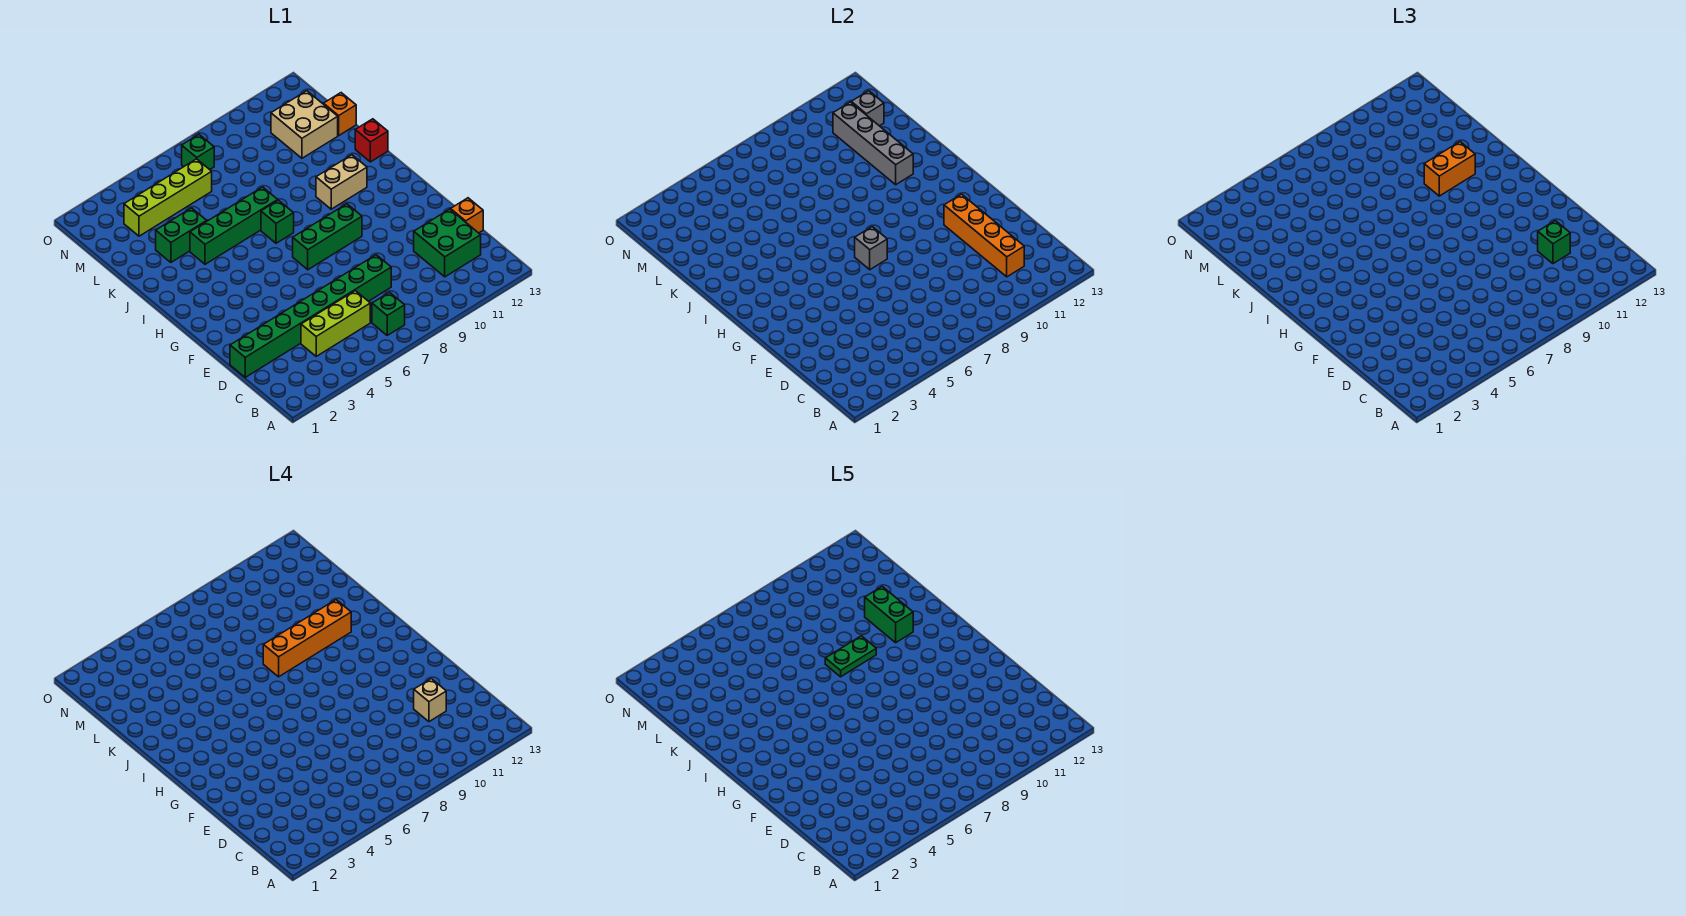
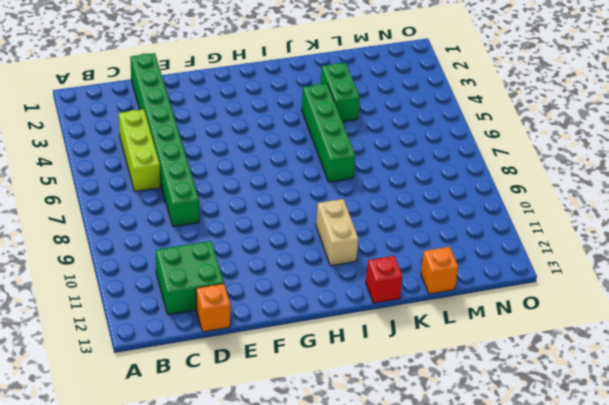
none -> green brick B7 level 1
none -> green brick G7:G9 level 1
none -> green brick I7 level 1

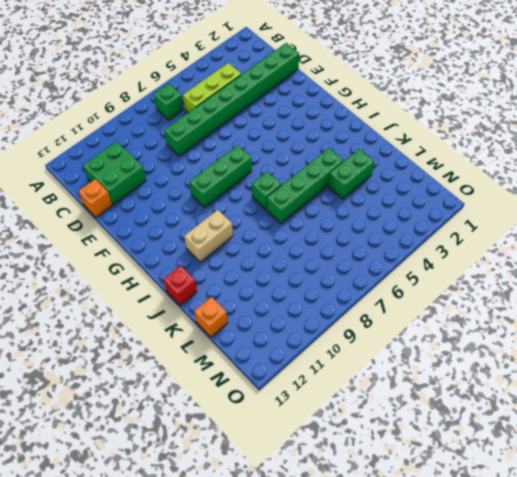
none -> tan brick L11:M12 level 1
none -> lime brick M3:M6 level 1
none -> green brick N7 level 1

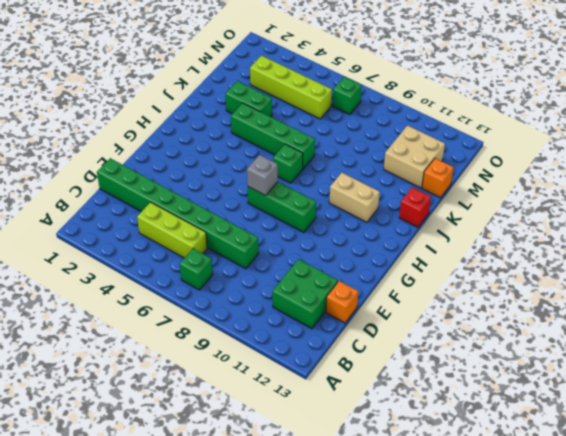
none -> orange brick C11:F11 level 2
none -> grey brick J11:M11 level 2
none -> grey brick M12 level 2

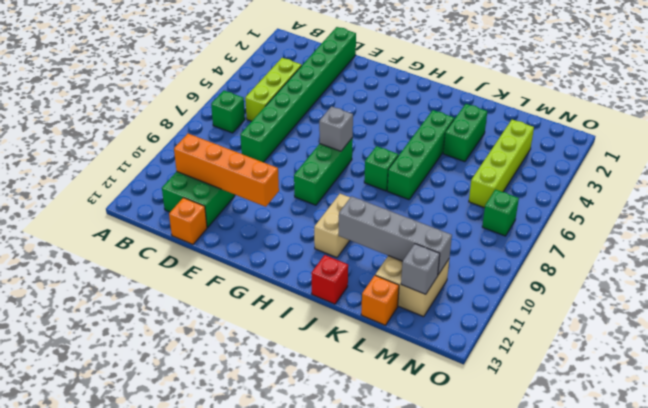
none -> green brick D11 level 3
none -> orange brick J10:J11 level 3
none -> tan brick D11 level 4

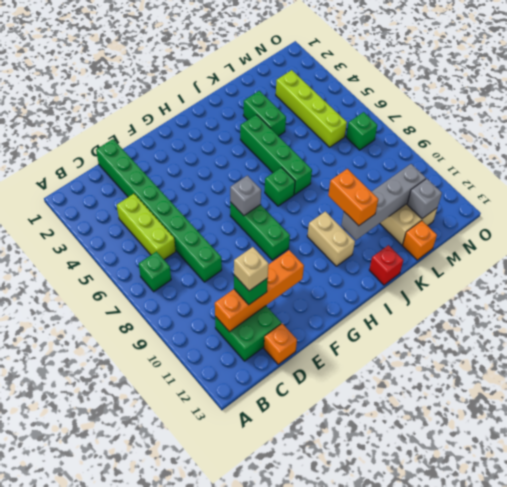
none -> orange brick J8:J11 level 4
none -> green plate J8:J9 level 5
none -> green brick J11:K11 level 5

